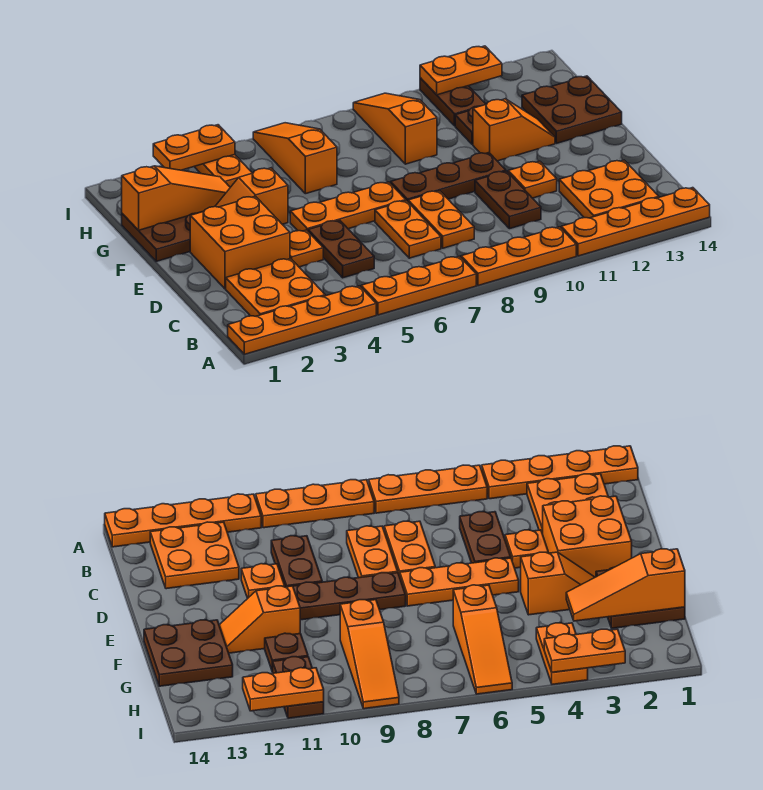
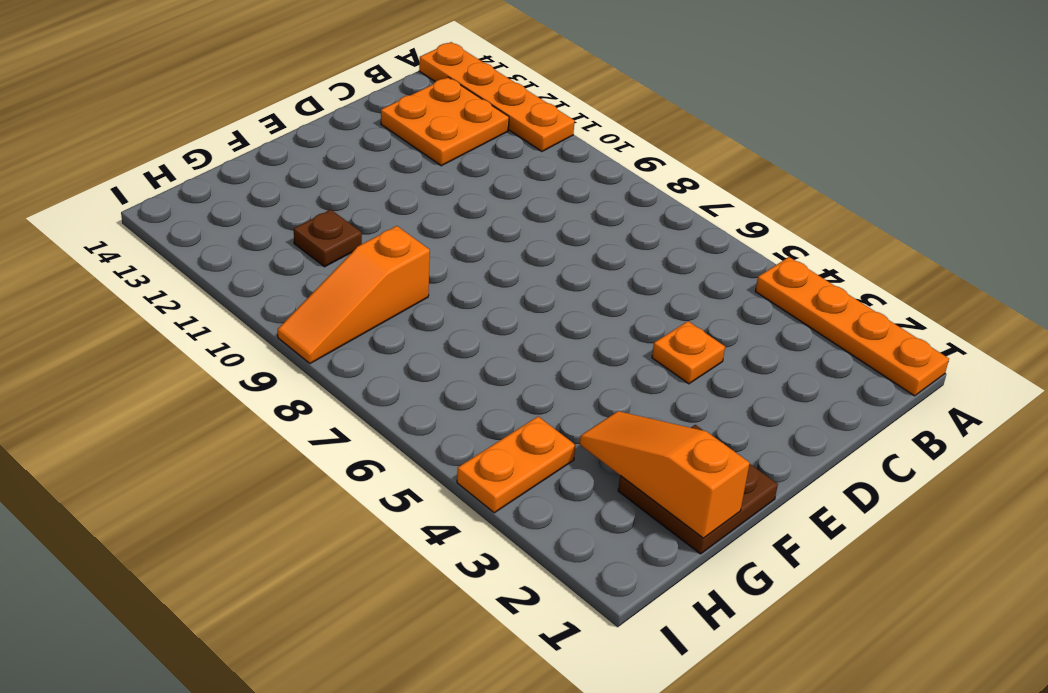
none -> orange plate A5:A7 level 1
none -> orange plate A8:A10 level 1
none -> orange plate B2:C3 level 1

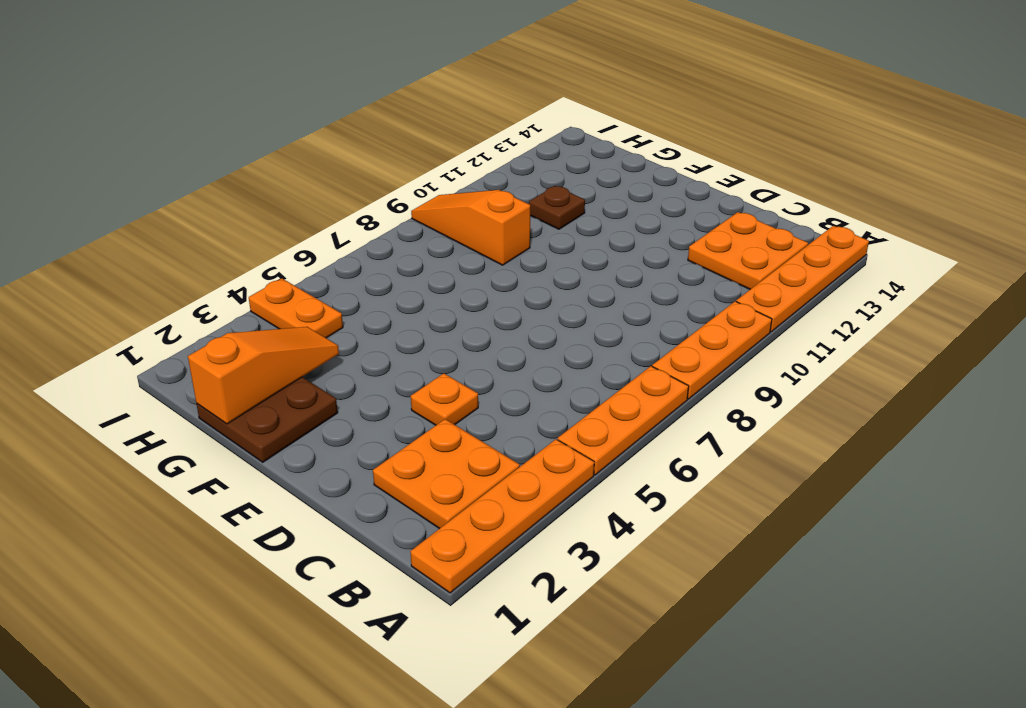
none -> brown plate C5:D5 level 1
none -> orange plate C7:D7 level 1
none -> orange plate C8:D8 level 1

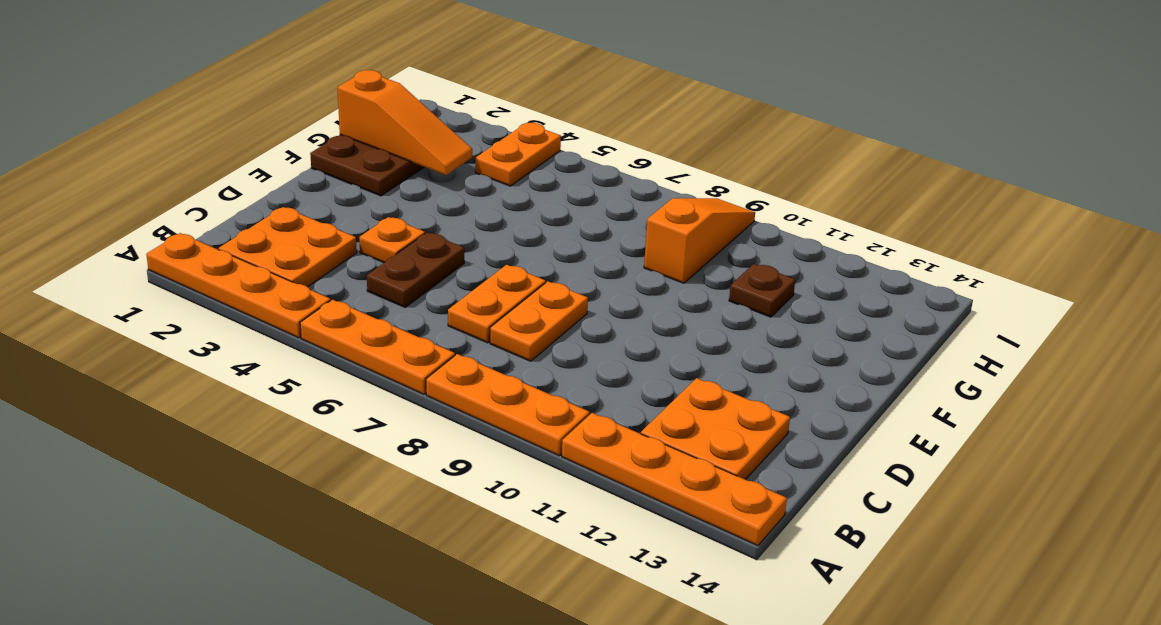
none -> brown plate C10:D10 level 1
none -> orange brick D2:E3 level 1
none -> orange plate D11 level 1

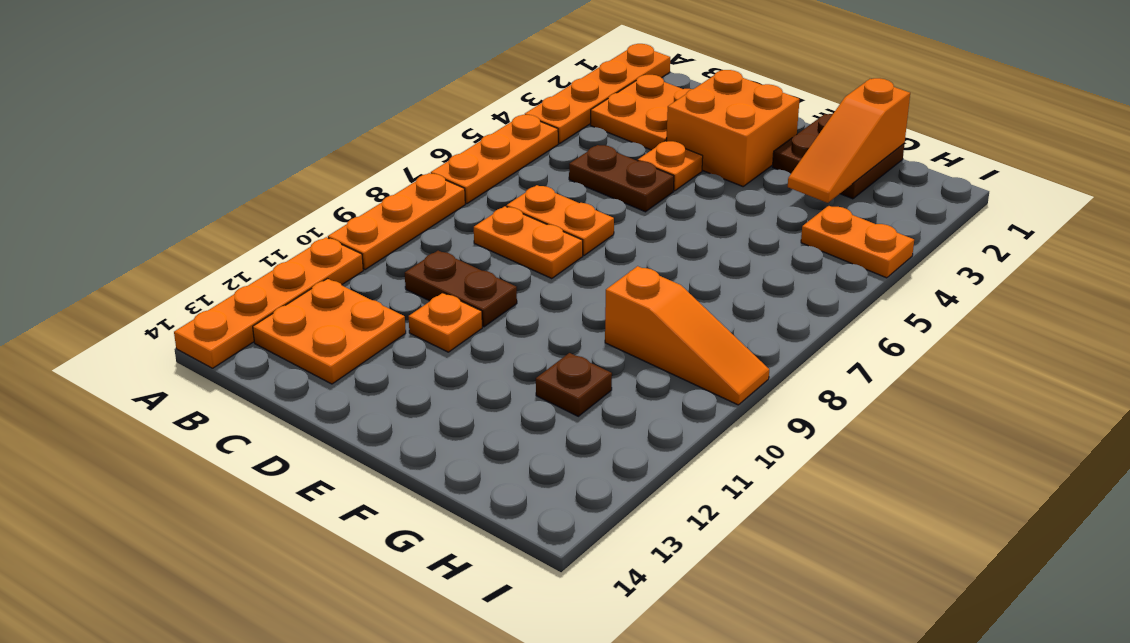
none -> orange plate E5:E7 level 1
none -> brown plate E8:E10 level 1
none -> orange slope F3:F4 level 1 top 4

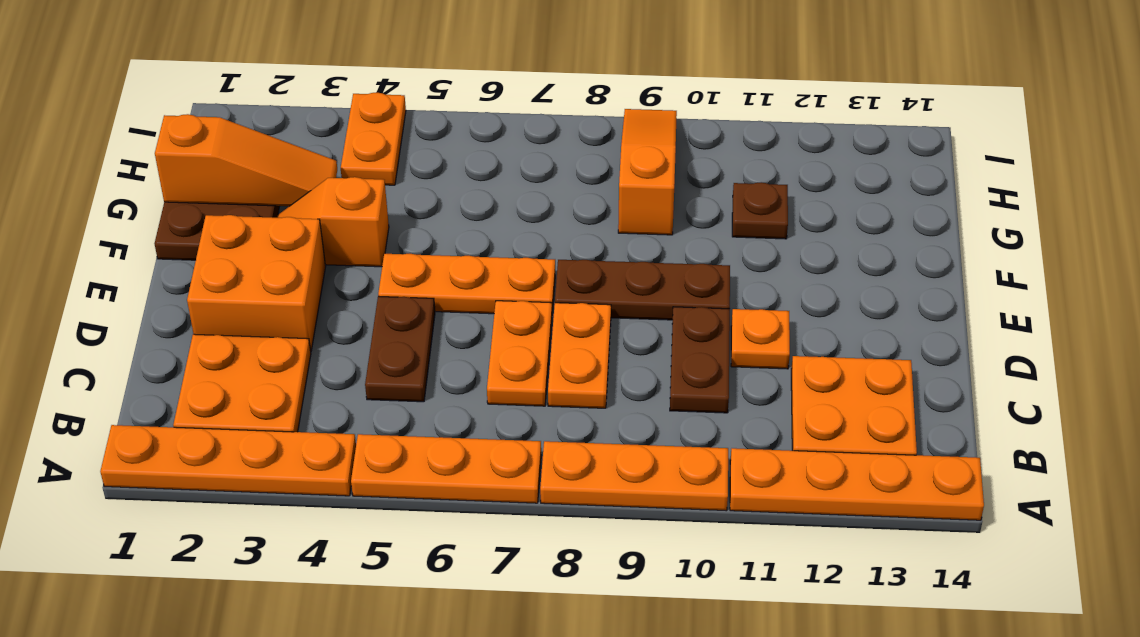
none -> orange plate D4 level 1
none -> orange slope F11:F12 level 1 top 11
none -> brown plate F13:G14 level 1

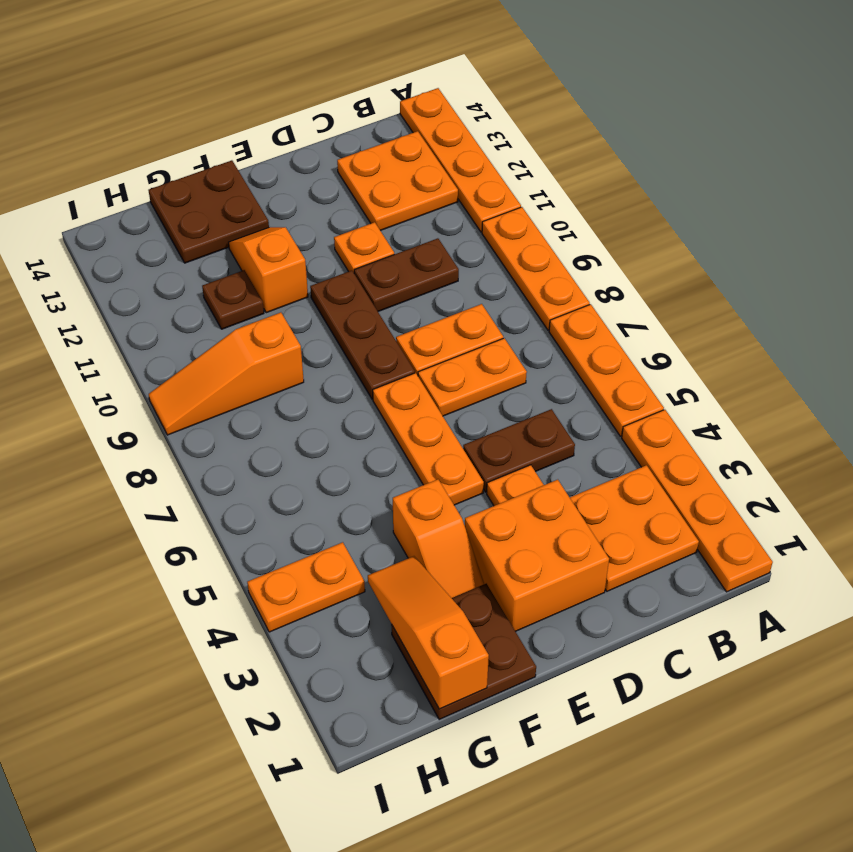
none -> orange slope G6:I6 level 1 top G
none -> brown plate H11:I11 level 1
none -> orange plate I3:I4 level 2

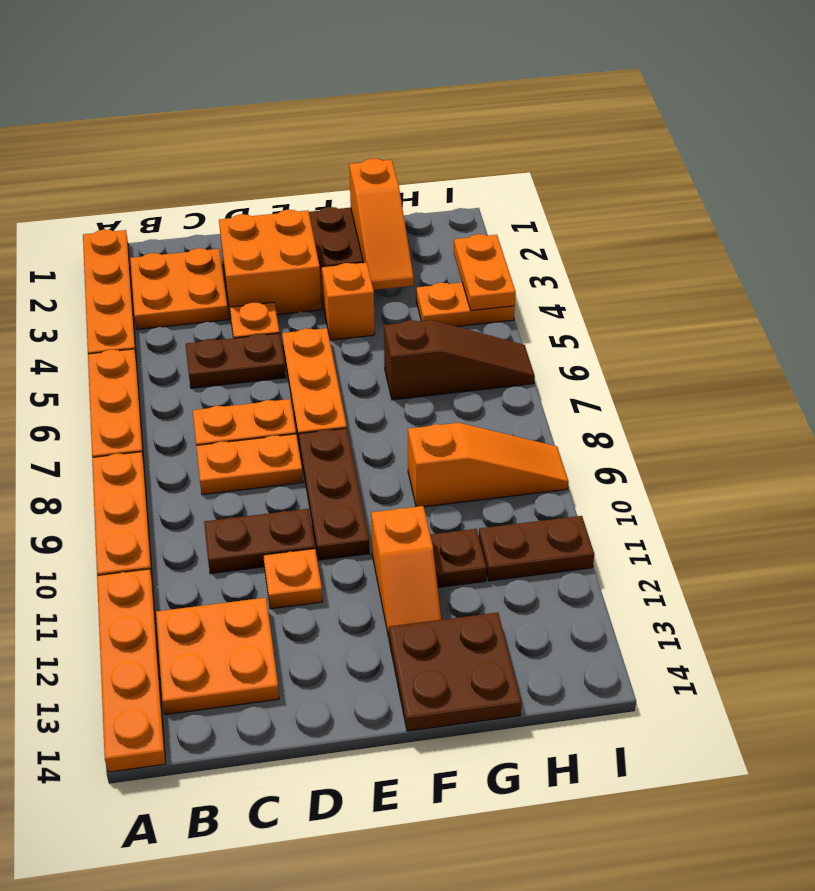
brown slope G6:I6 level 1 top G -> orange slope G6:I6 level 1 top G
none -> orange plate I11:I12 level 2

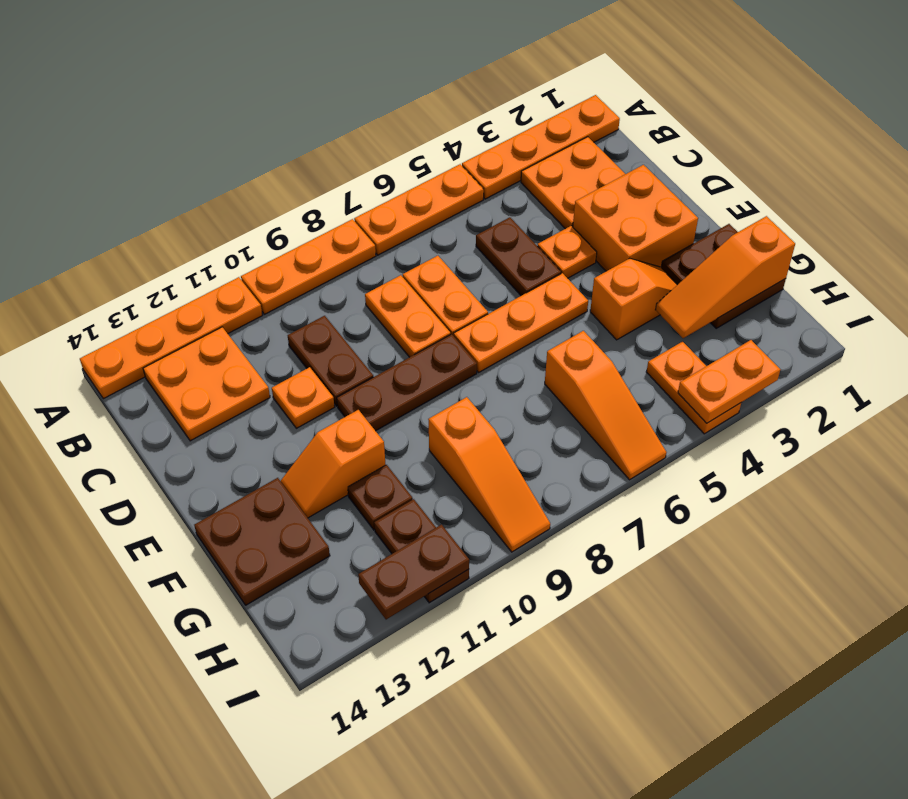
brown plate I11:I12 level 2 -> orange plate I11:I12 level 2

